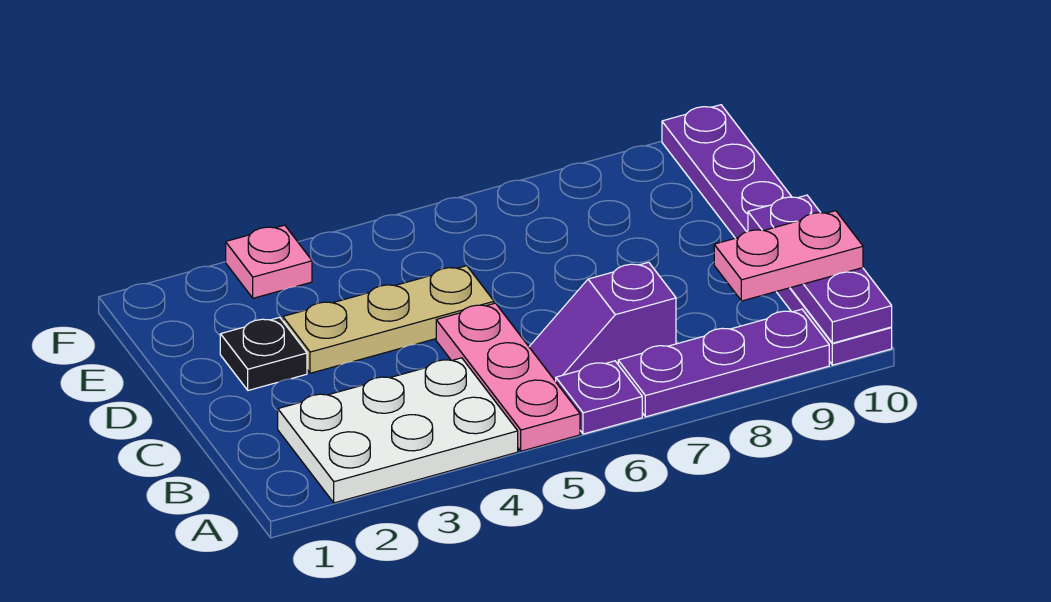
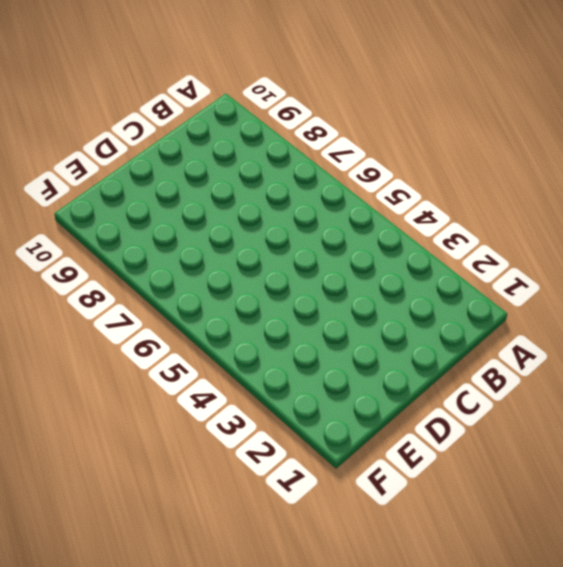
none -> white plate A2:B4 level 1
none -> pink plate A5:C5 level 1

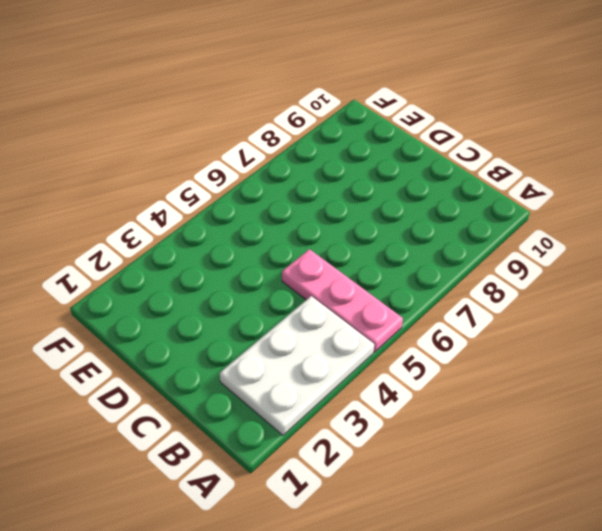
none -> purple plate A6 level 1
none -> purple plate A7:A9 level 1

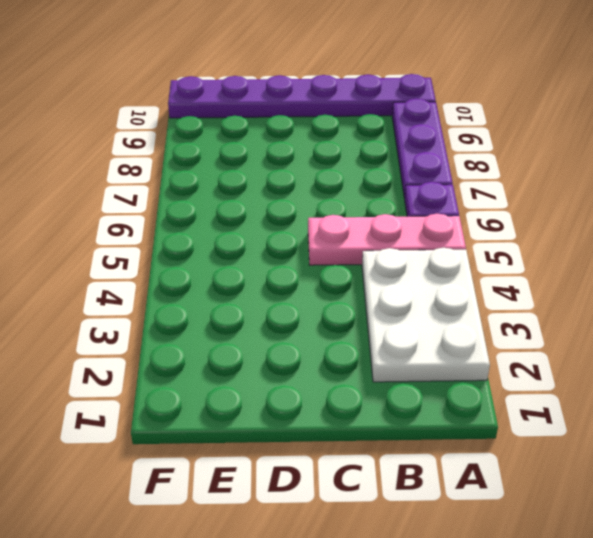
none -> purple slope B6:B7 level 1 top 7
none -> black plate D2 level 1

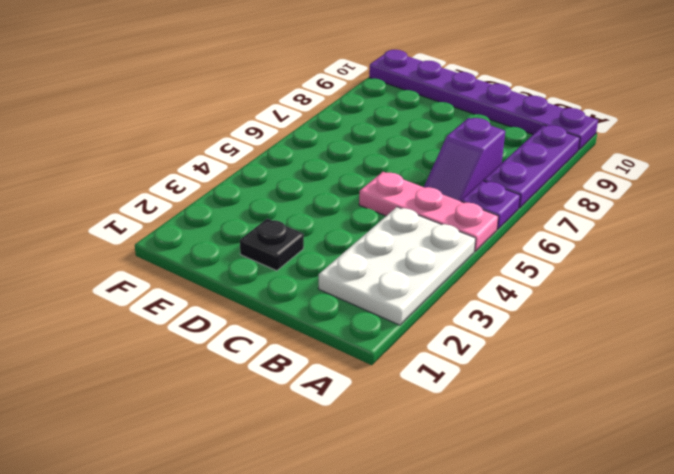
none -> tan plate D3:D5 level 1
none -> pink plate F3 level 1

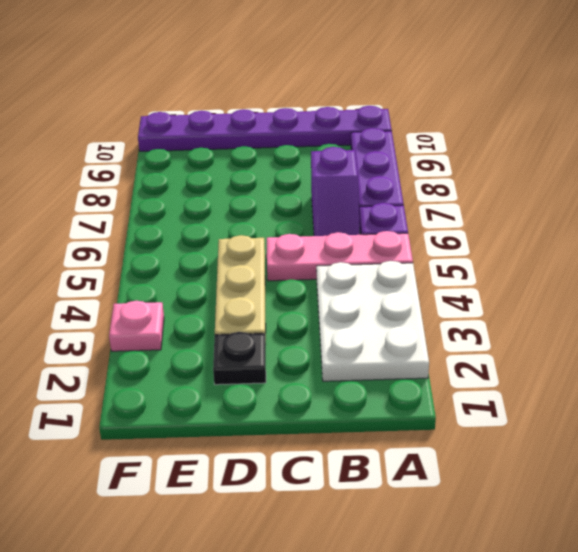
none -> purple plate A10:C10 level 2
none -> pink plate B9:B10 level 3

